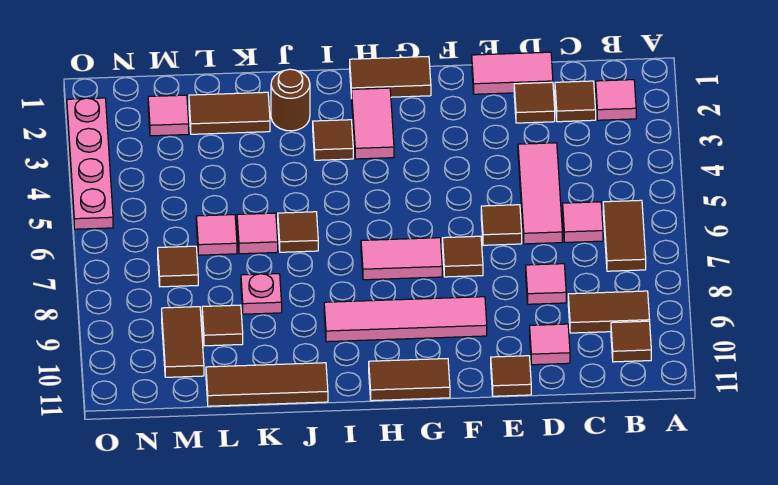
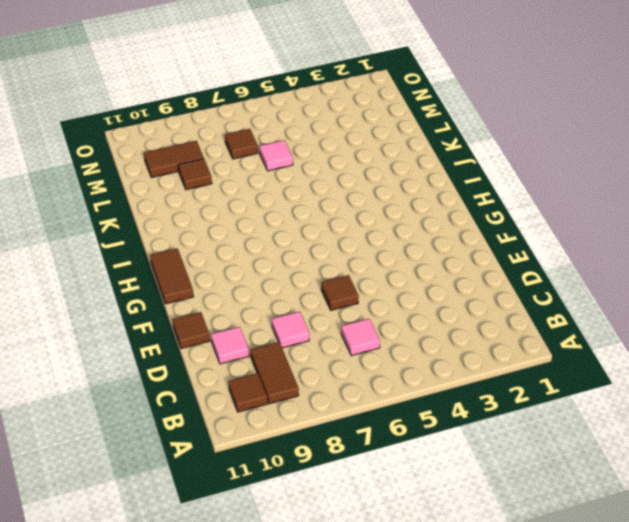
none -> pink tile B2 level 1
none -> brown tile B6:B7 level 1
none -> brown tile C2 level 1
none -> pink tile D1:E1 level 1

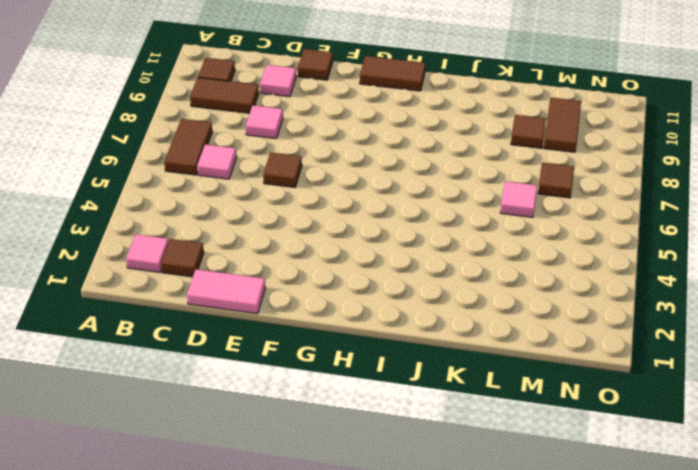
none -> brown tile D2 level 1
none -> pink tile D4:D6 level 1
none -> brown tile F7 level 1
none -> pink tile F9:I9 level 1

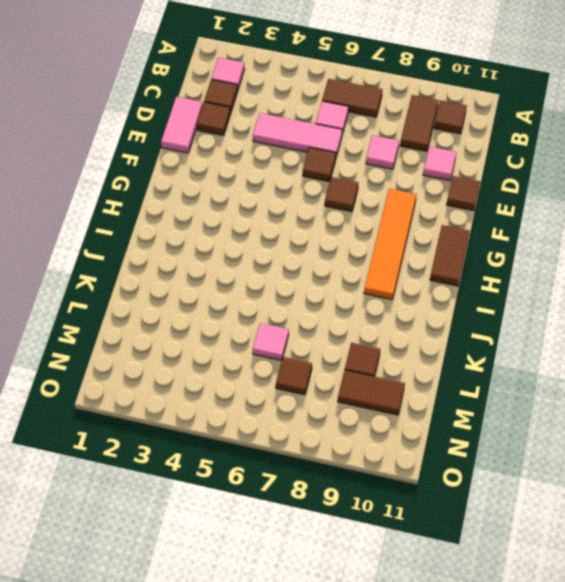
orange tile F9:I9 level 1 -> pink tile F9:I9 level 1
none -> brown tile G1:H1 level 1
none -> pink tile G7:H7 level 1
none -> pink tile H2:H3 level 1
none -> brown tile I3 level 1

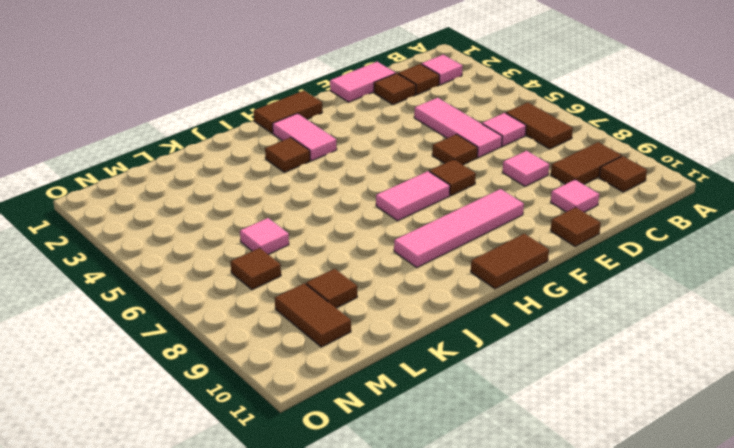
none -> brown round brick J2 level 1
none -> brown tile J6 level 1
none -> brown tile J11:L11 level 1
none -> brown tile K2:L2 level 1

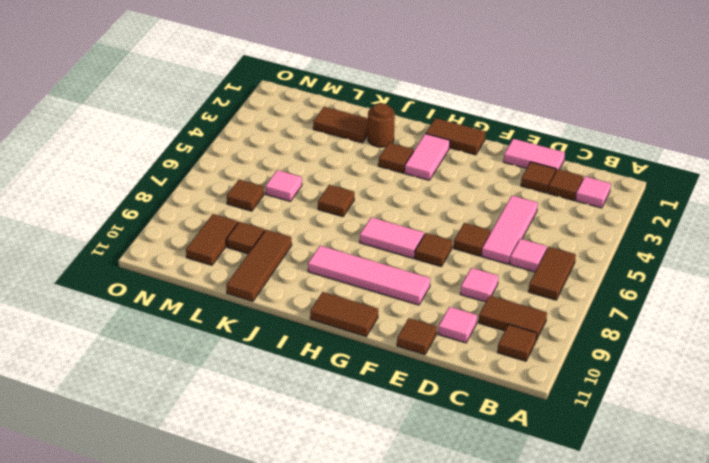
brown tile K9:K11 level 1 -> brown tile J11:L11 level 1
none -> pink tile K6 level 1
none -> pink plate K8 level 1
none -> pink tile M2 level 1
none -> pink plate O2:O5 level 1

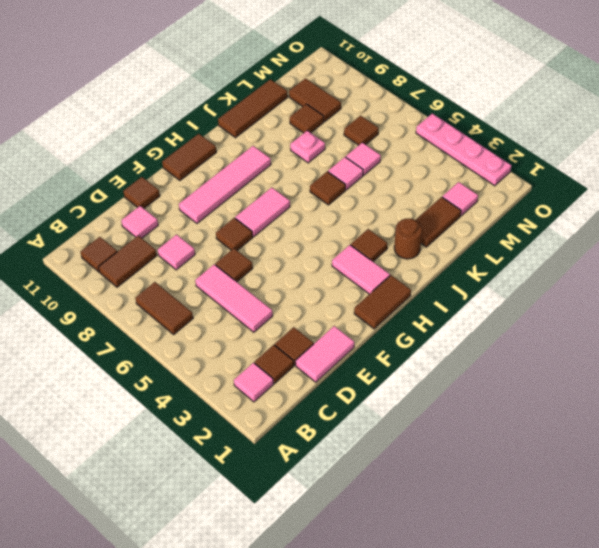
none -> pink tile C6 level 1

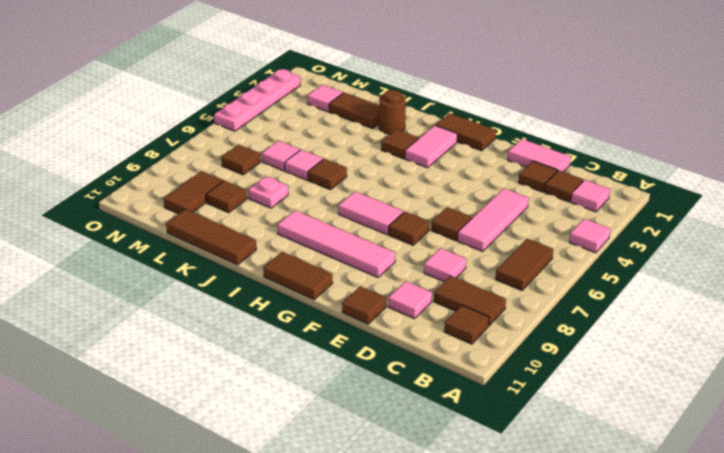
pink tile A4 level 1 -> pink tile C6 level 1

